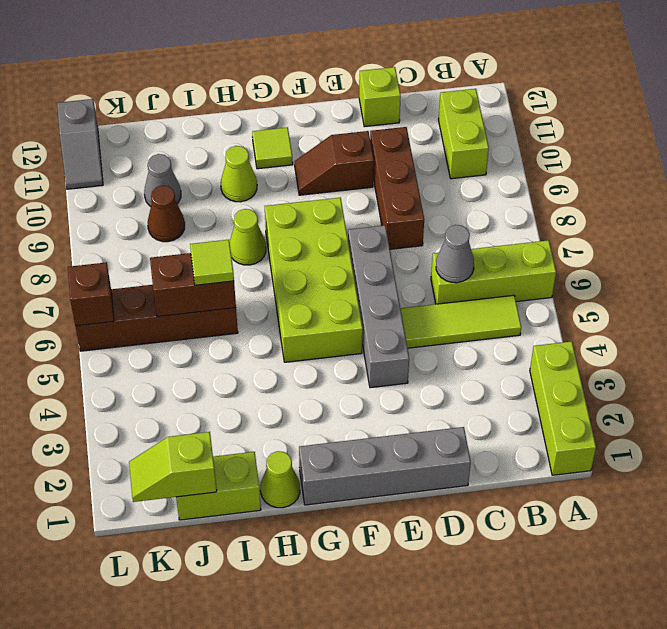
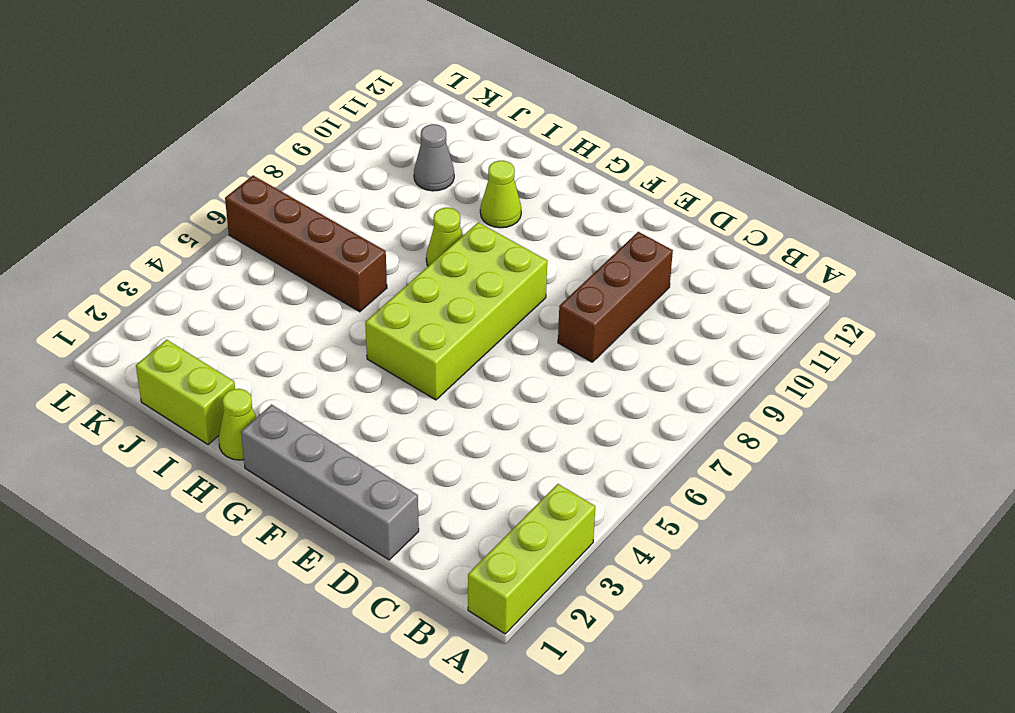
none -> lime brick A6:C6 level 1
none -> lime tile B5:D5 level 1
none -> lime brick B10:B11 level 1

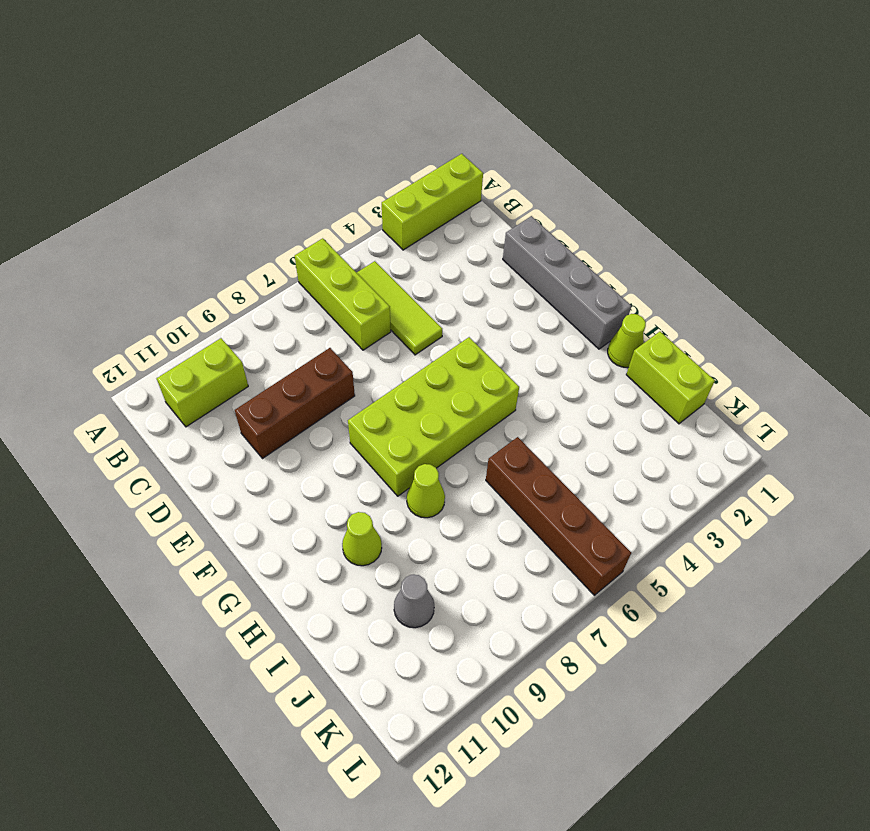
none -> lime brick D12 level 1
none -> grey brick E4:E7 level 1
none -> brown slope E10:F10 level 1 top E

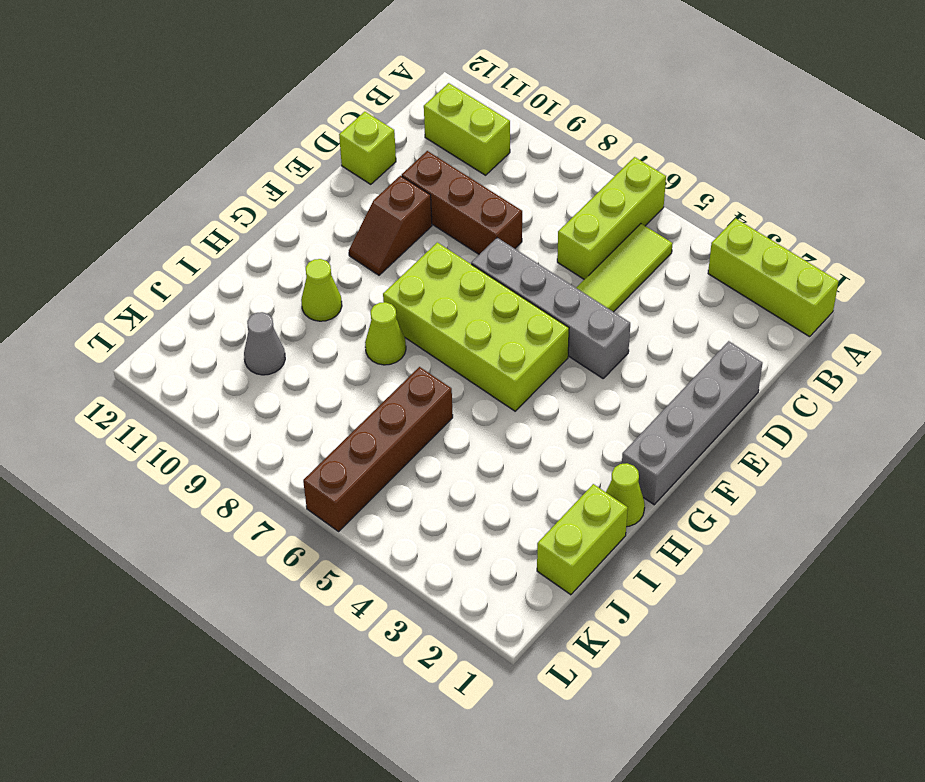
none -> lime tile G11 level 1
none -> brown cone J9 level 1
none -> grey slope L11:L12 level 1 top 12

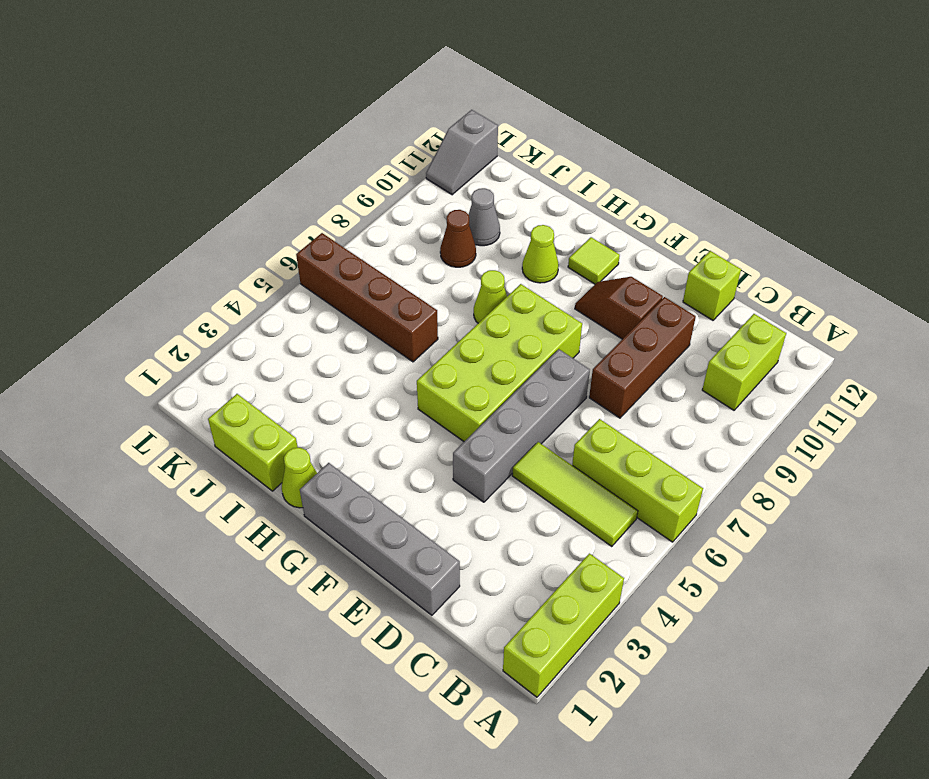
none -> grey cone C6 level 2
none -> brown brick I6:J6 level 2
none -> lime slope J1:K1 level 2 top J

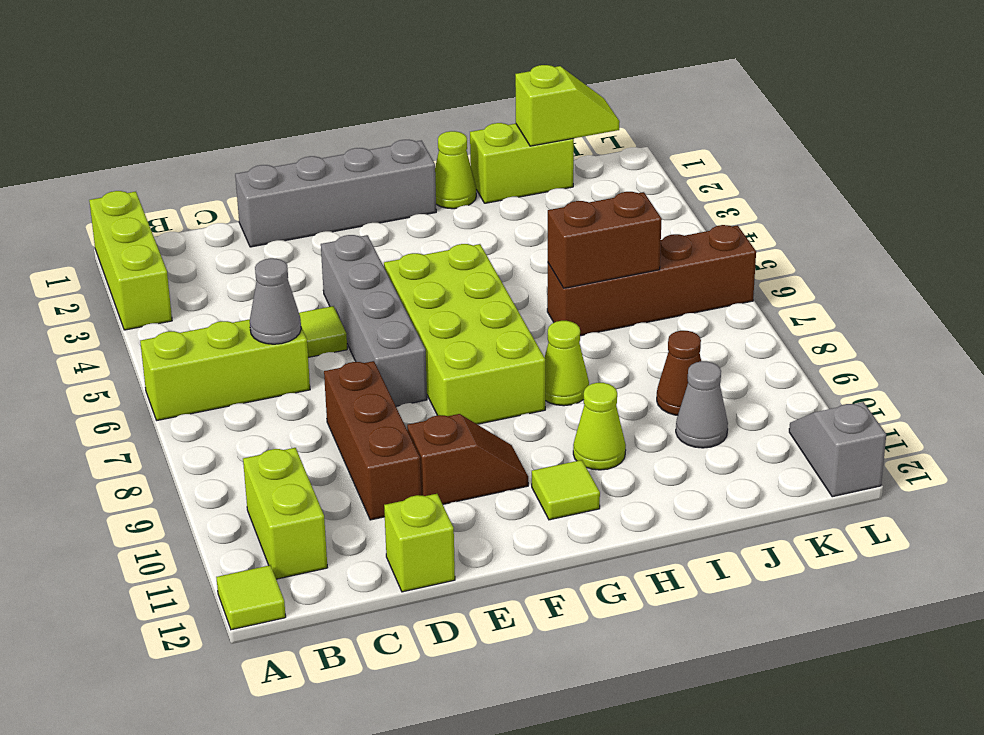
lime tile A12 level 1 -> lime tile I6 level 3
none -> brown brick L6 level 2

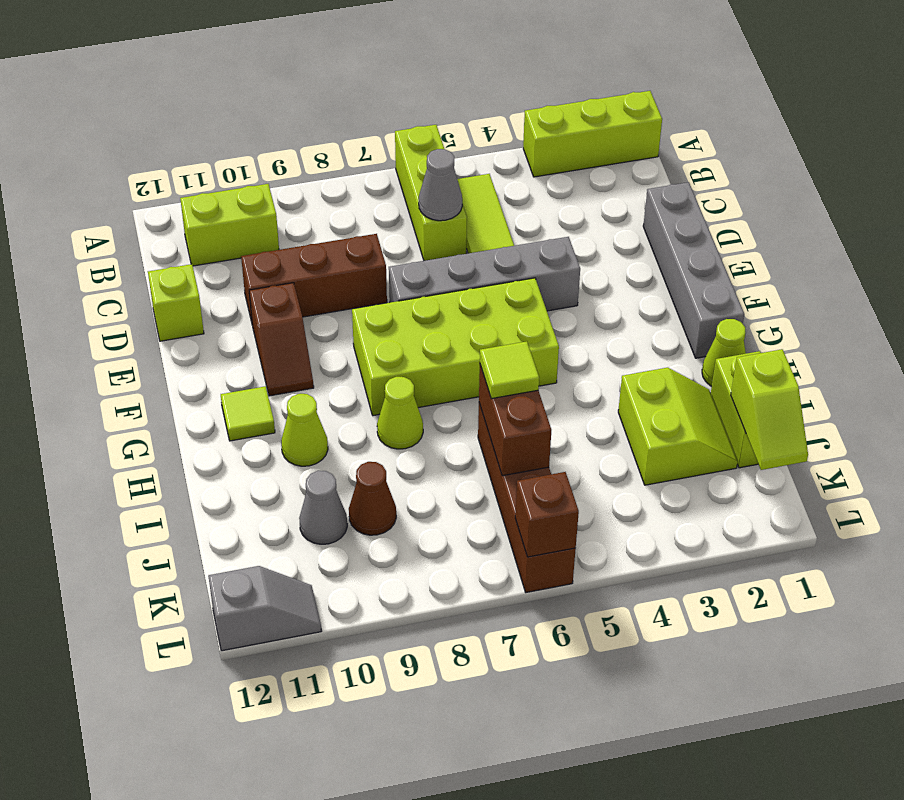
lime slope I2:J3 level 1 top 3 -> none

